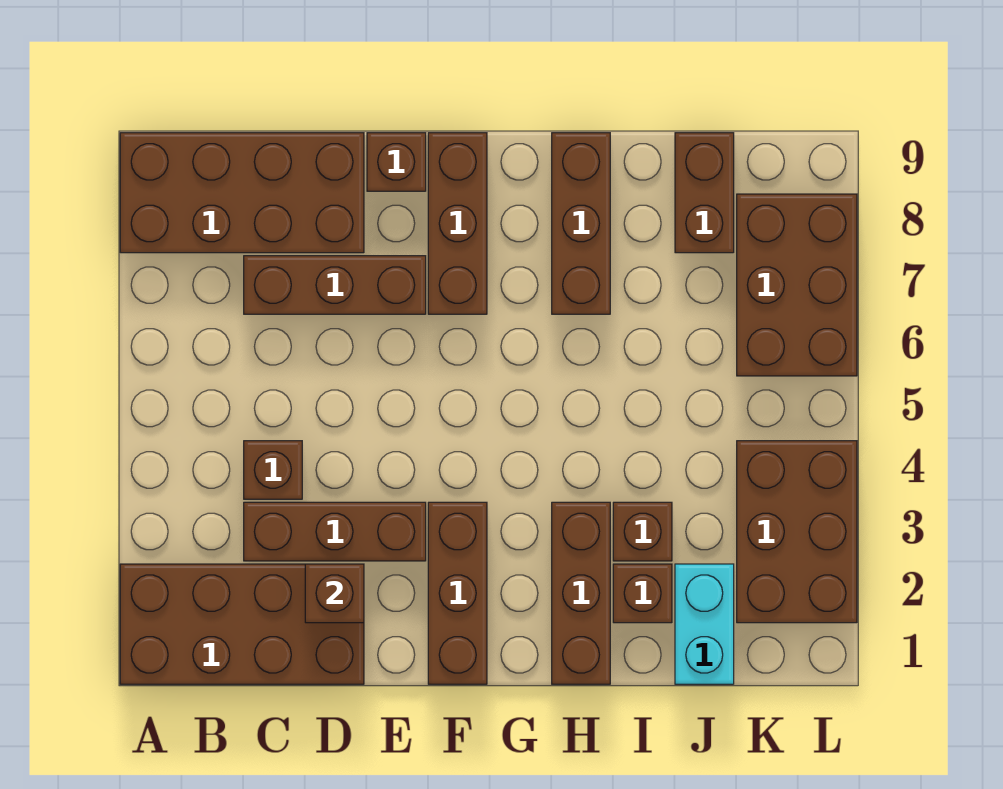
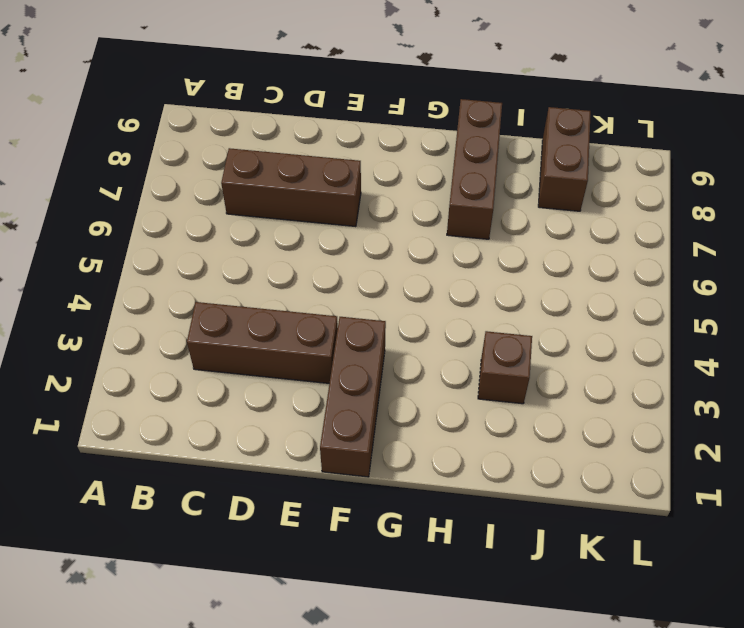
none -> brown brick A1:D2 level 1
none -> brown brick A8:D9 level 1
none -> brown brick C4 level 1

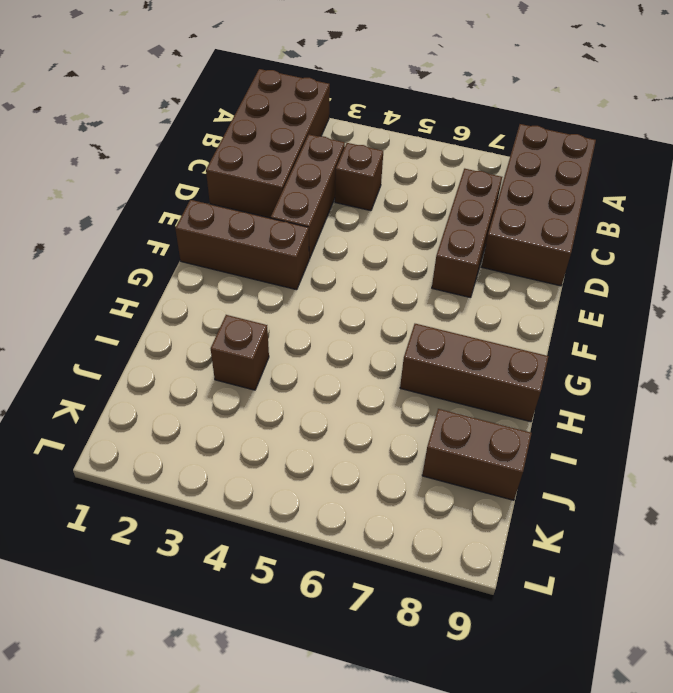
none -> brown brick E9 level 1
none -> brown brick F7:F9 level 1
none -> brown brick H1:H3 level 1

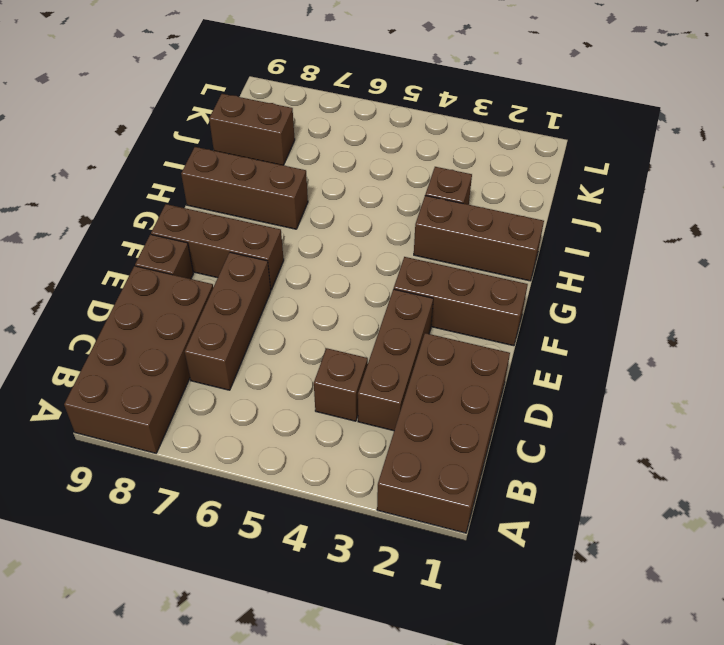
none -> brown brick I2 level 1
none -> cyan brick J1:J2 level 1
none -> brown brick K2:L4 level 1

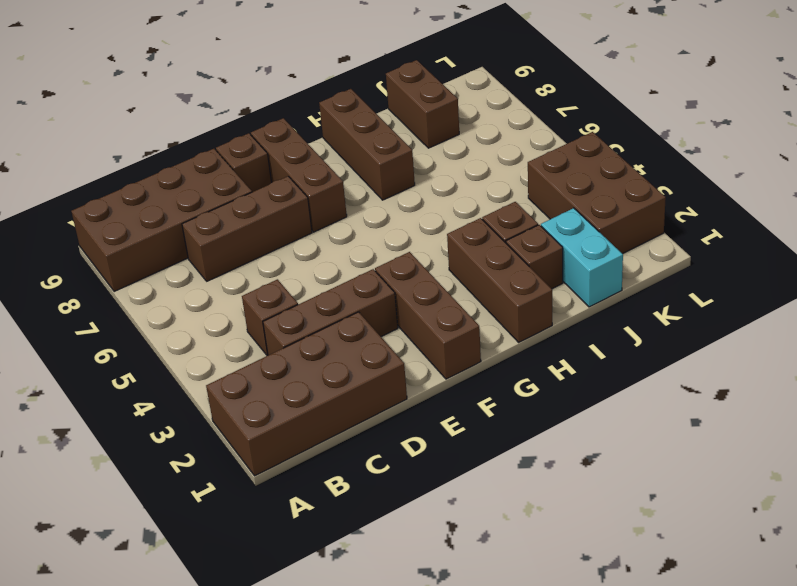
none -> brown brick K6:L8 level 1
none -> brown brick D2 level 2

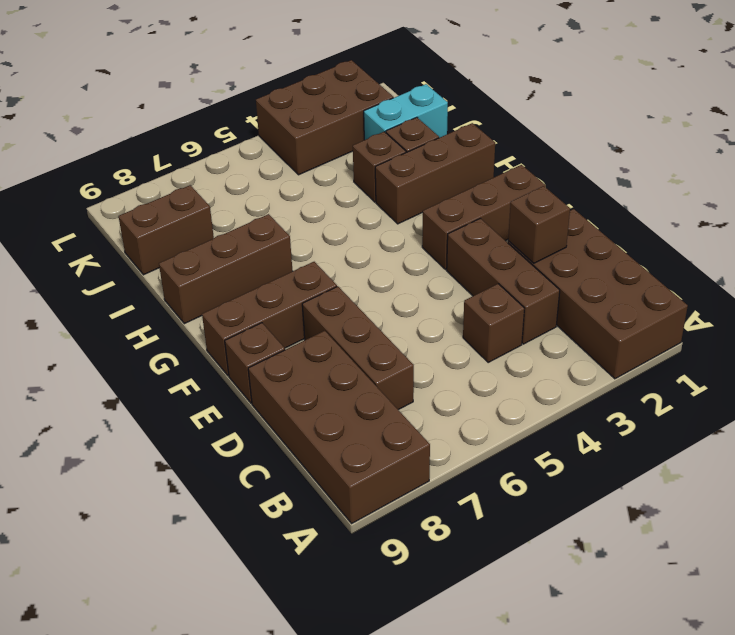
none -> brown brick K6:L8 level 1

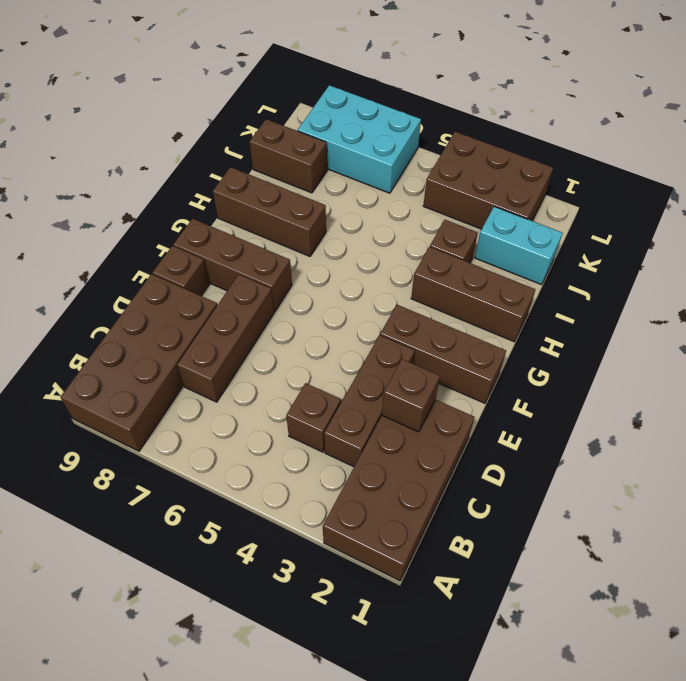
cyan brick K6:L8 level 1 -> brown brick K6:L8 level 1
none -> brown brick I2 level 1

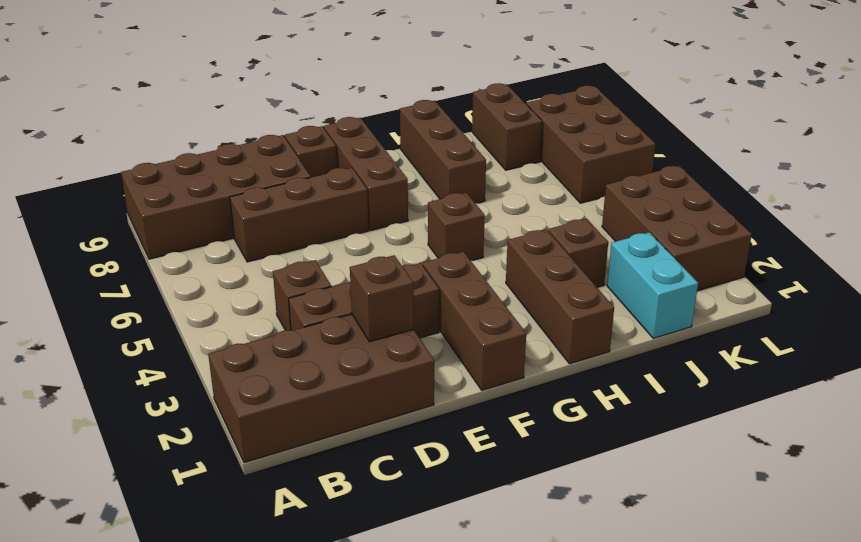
brown brick G5 level 1 -> brown brick I2 level 1

